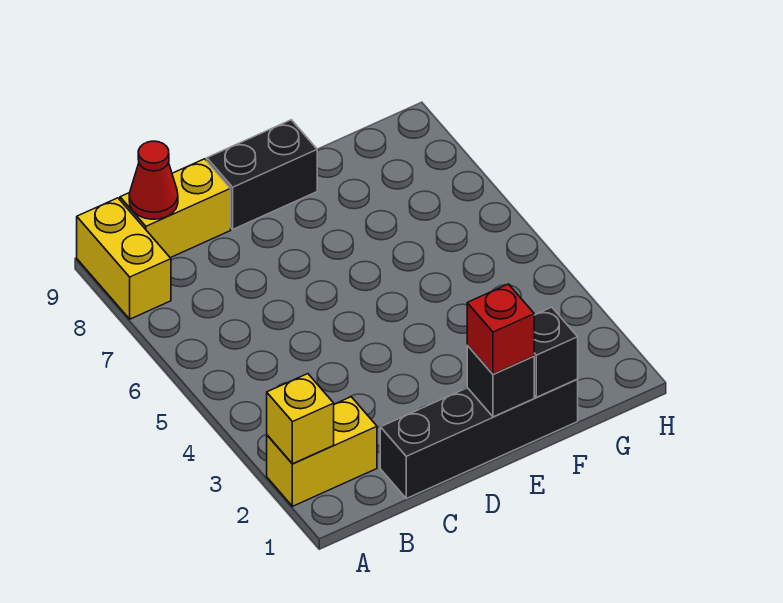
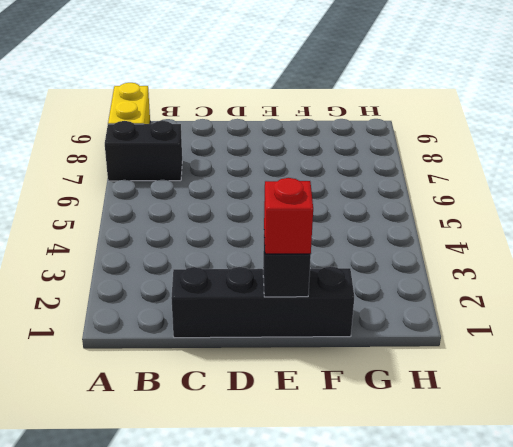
black brick A7:B7 level 1 -> black brick D9:E9 level 1
none -> yellow brick A2:B2 level 1
none -> yellow brick B9:C9 level 1

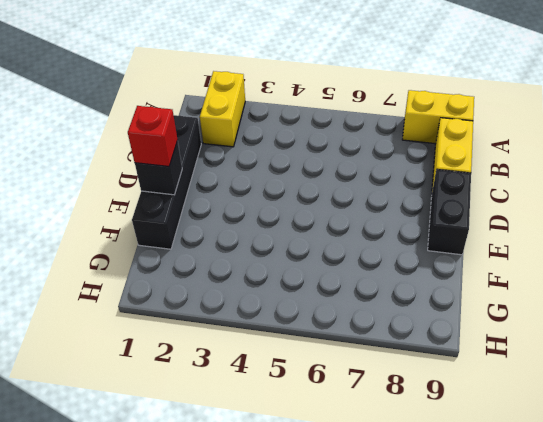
none -> yellow brick A2 level 2
none -> red cone B9 level 2

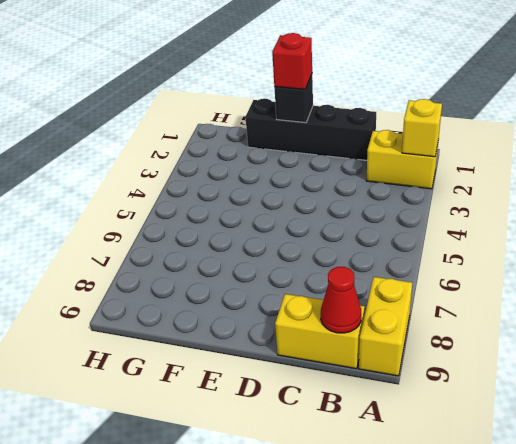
none -> black brick D9:E9 level 1
none -> black brick F1 level 2

